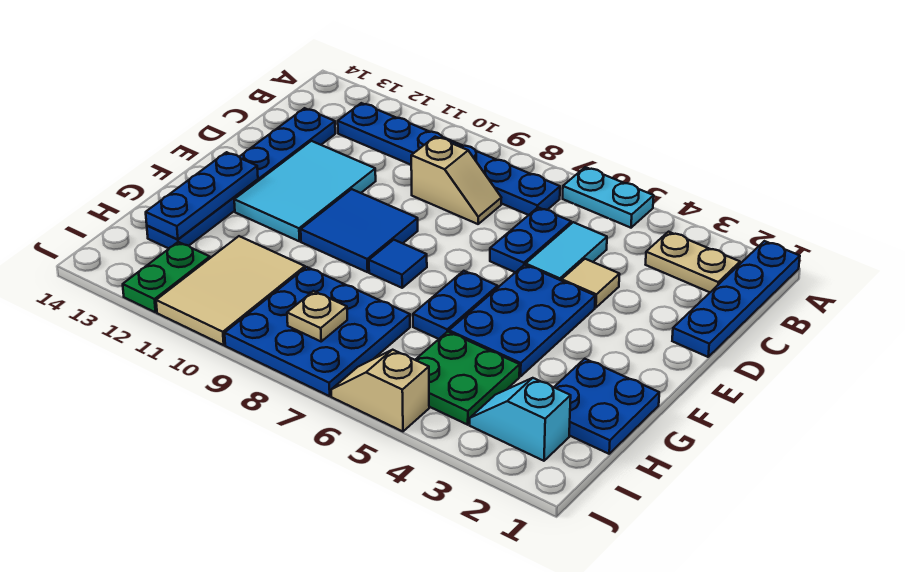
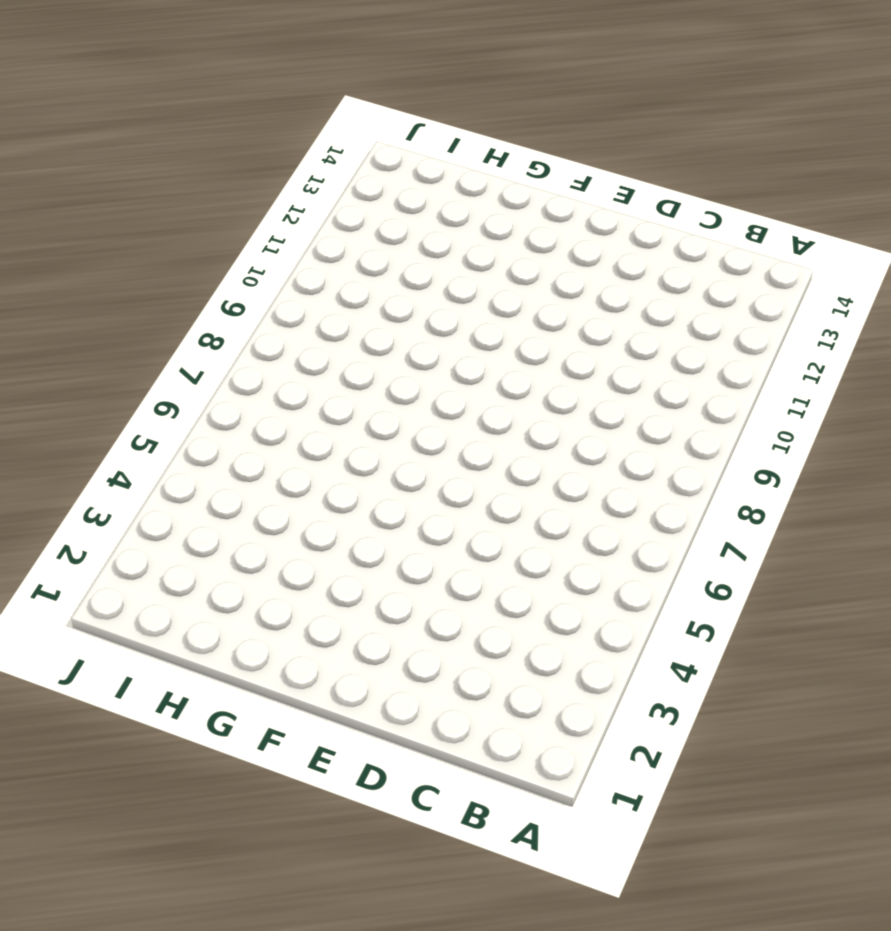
none -> blue plate A1:D1 level 1
none -> cyan plate A5:A6 level 1
none -> tan plate B2:B3 level 1

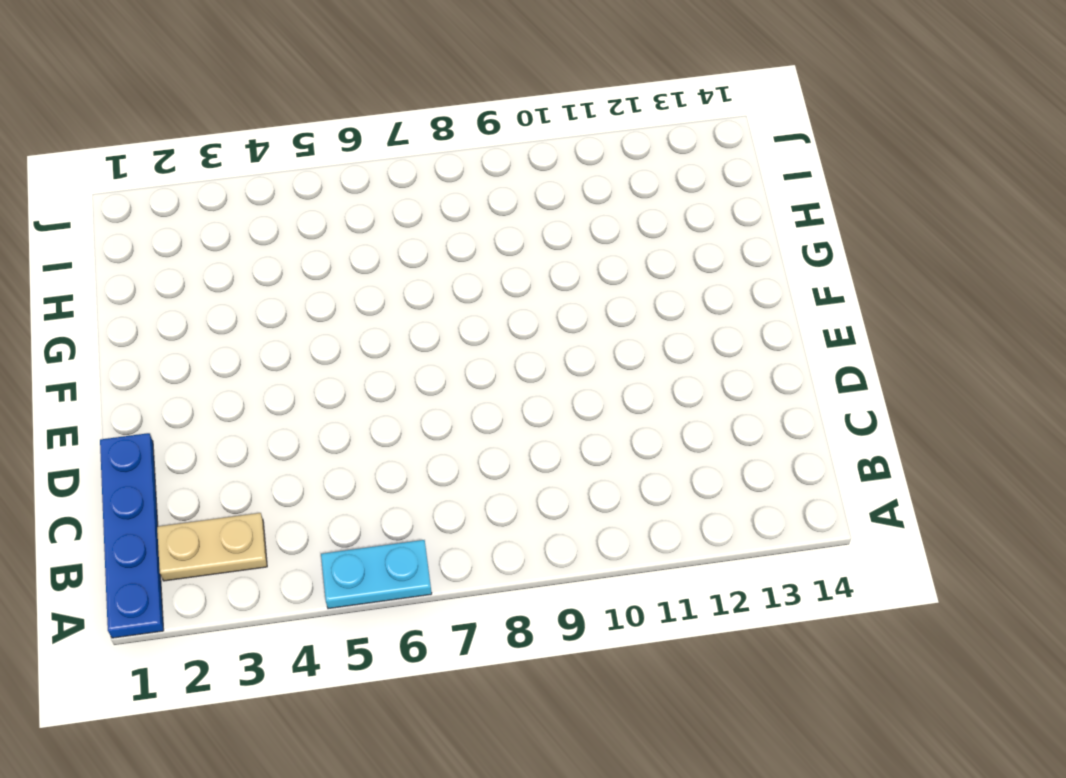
none -> blue plate B7:B12 level 1
none -> cyan tile C5:D5 level 1
none -> blue plate C6:D6 level 1

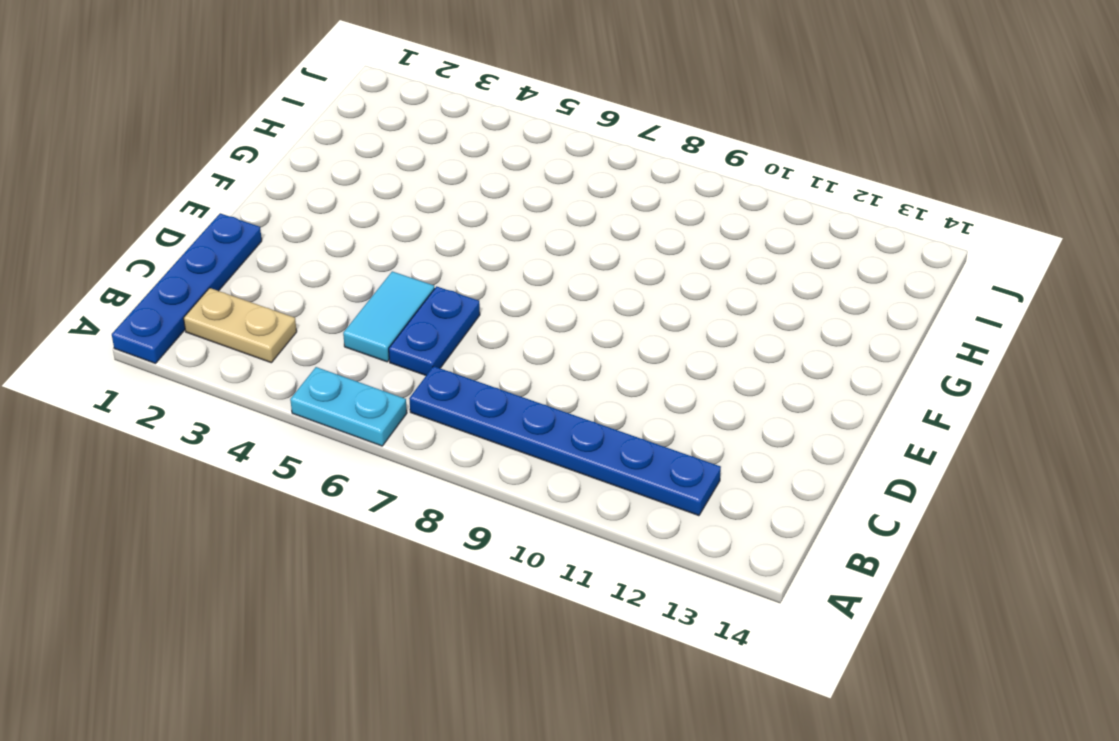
none -> tan slope C8:C9 level 1 top 9
none -> blue plate C13:H13 level 1
none -> tan tile D4 level 1

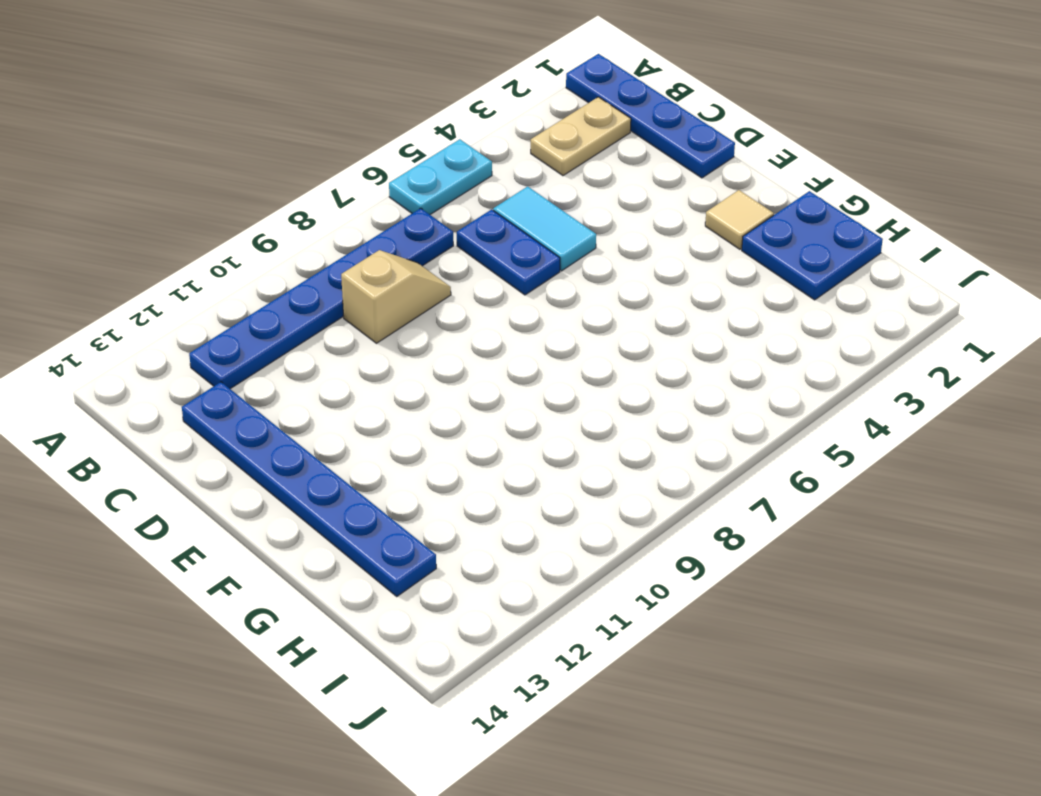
tan tile F2 level 1 -> tan tile D4 level 1
none -> cyan tile D11:F12 level 1
none -> blue plate E4:G5 level 1
none -> blue tile E9:F10 level 1

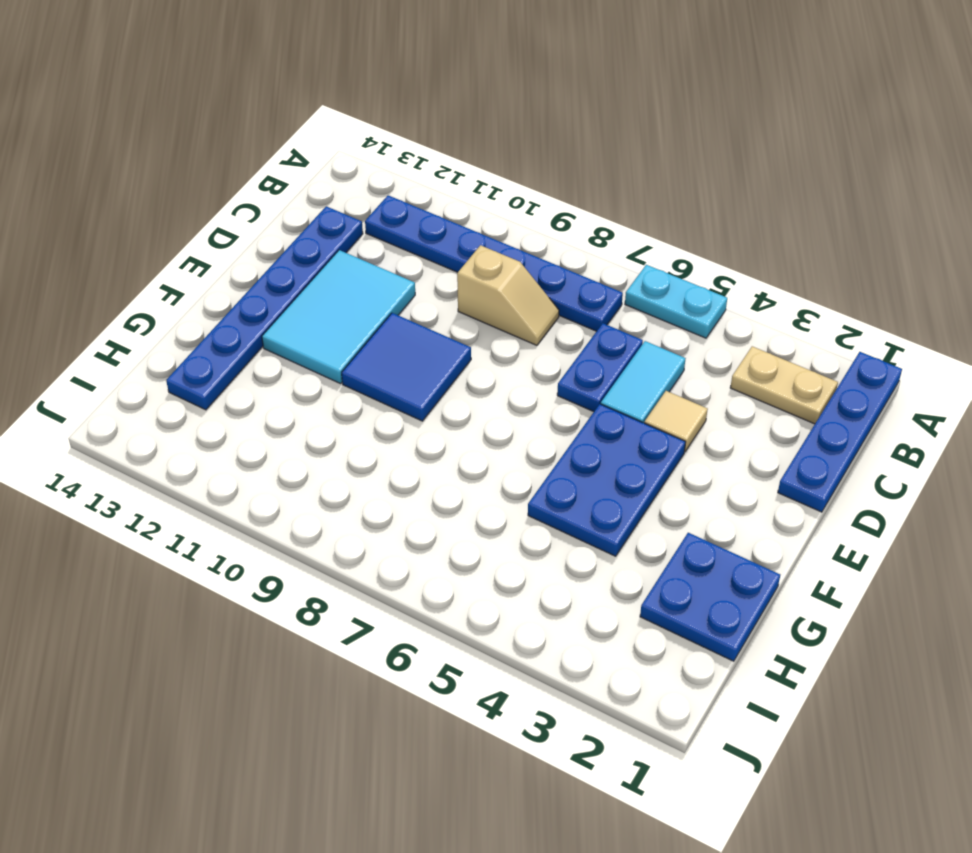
none -> blue plate F6:G6 level 1
none -> blue tile F8 level 1
none -> green plate H4:I5 level 1

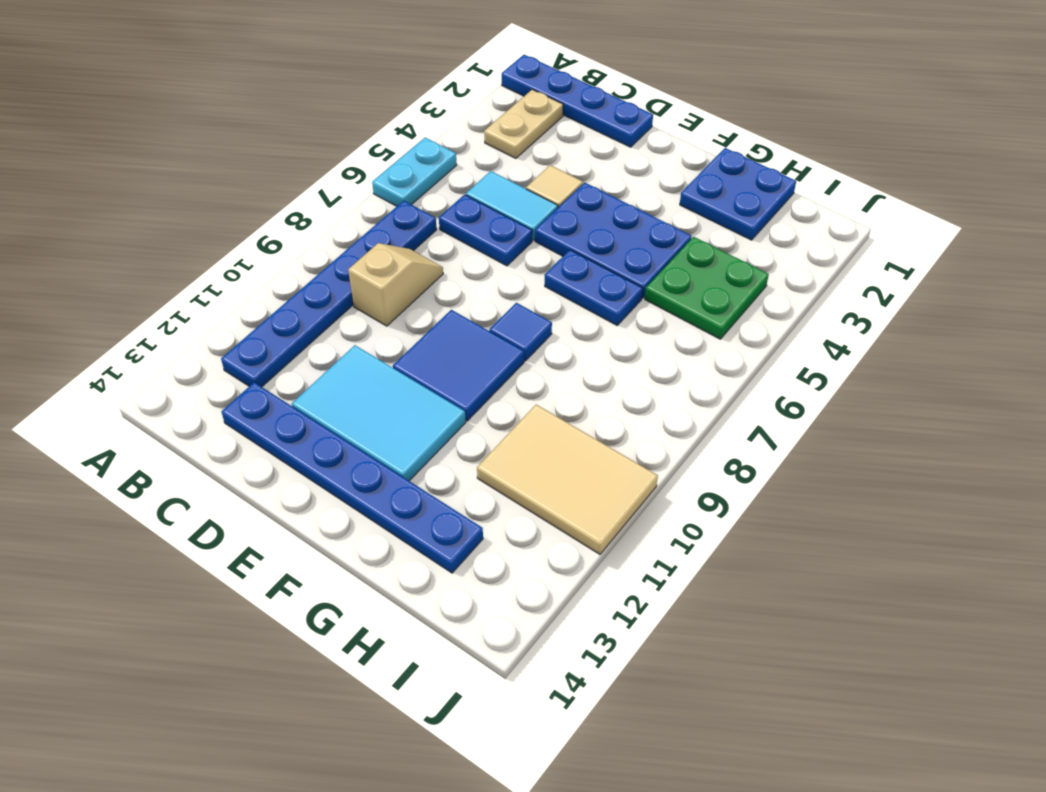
none -> blue plate H7:J9 level 1
none -> cyan slope I2:I3 level 1 top 2
none -> green plate I12:J12 level 1

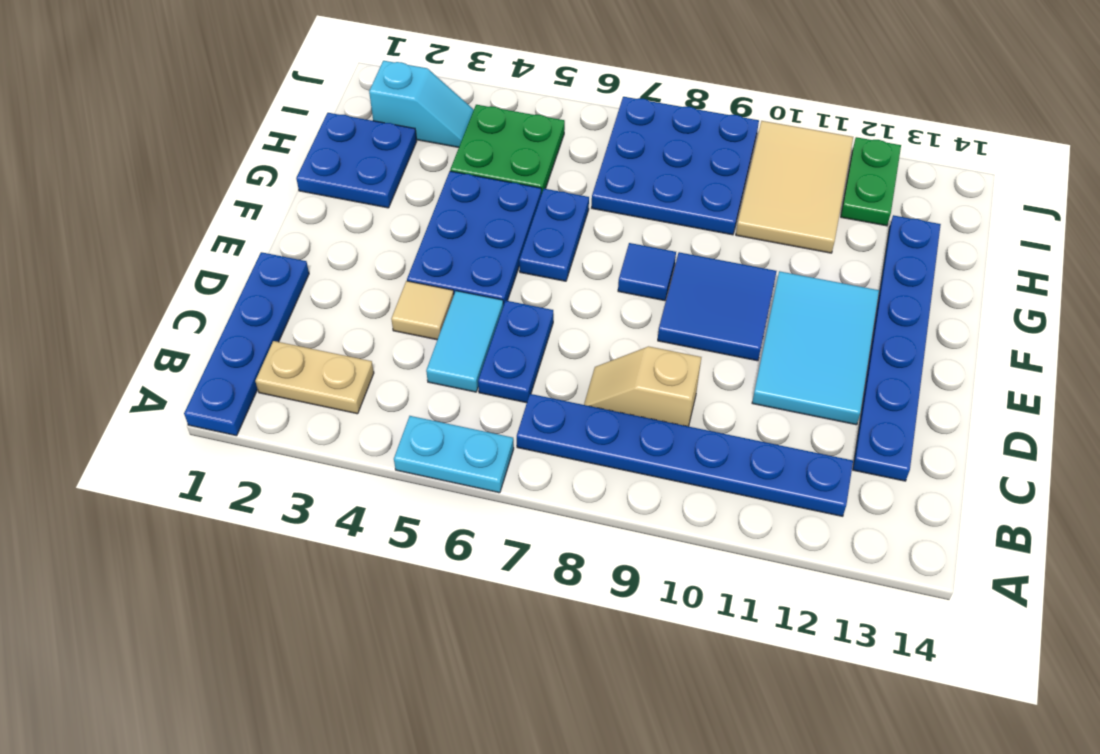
none -> tan slope J5:J6 level 1 top 5
none -> blue plate F13:H13 level 2
none -> tan plate I8 level 2

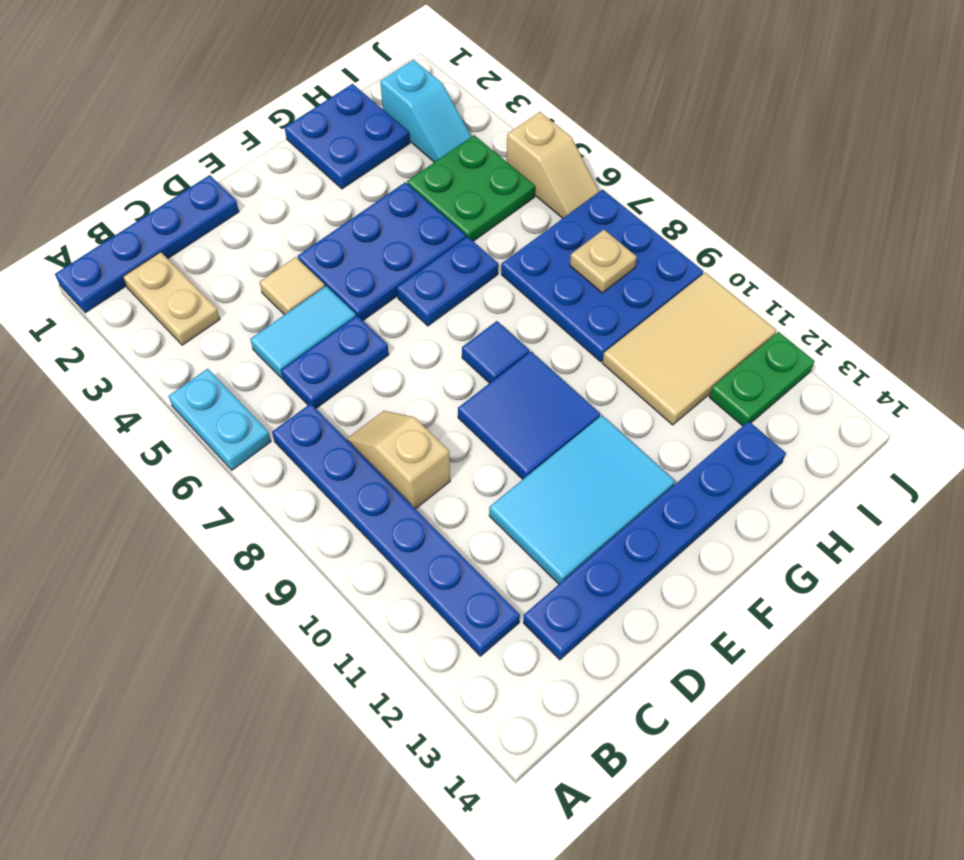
none -> blue plate F13:H13 level 2

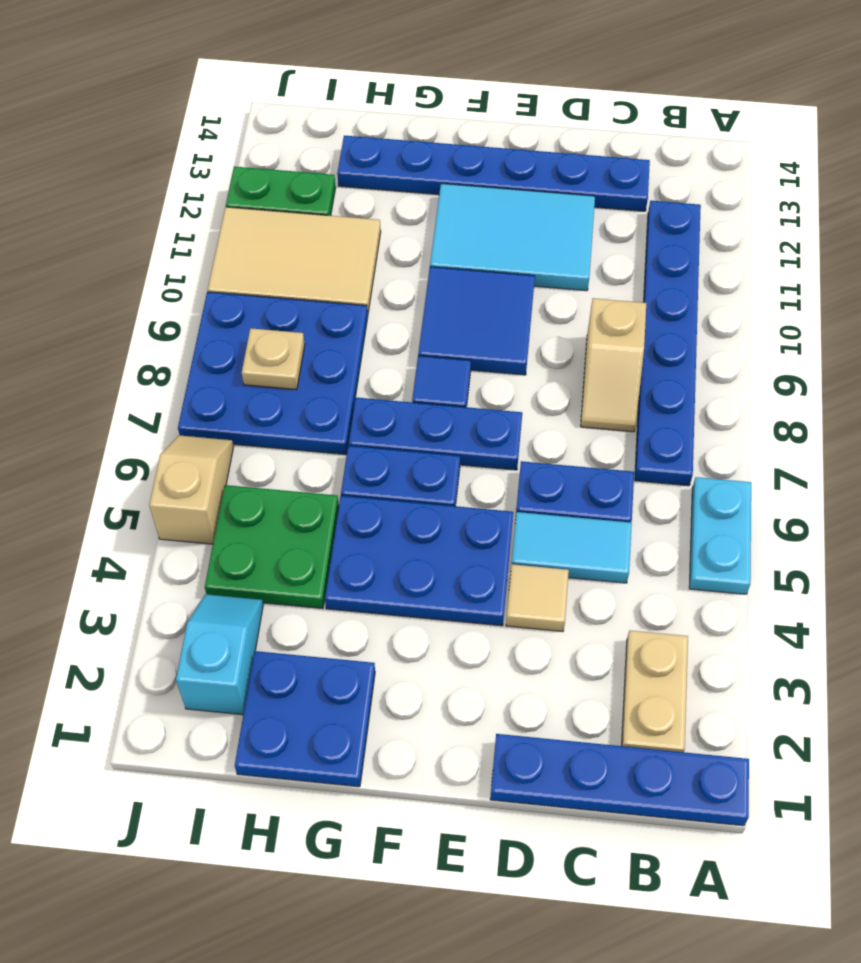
blue plate E7:G7 level 1 -> blue plate F13:H13 level 2

